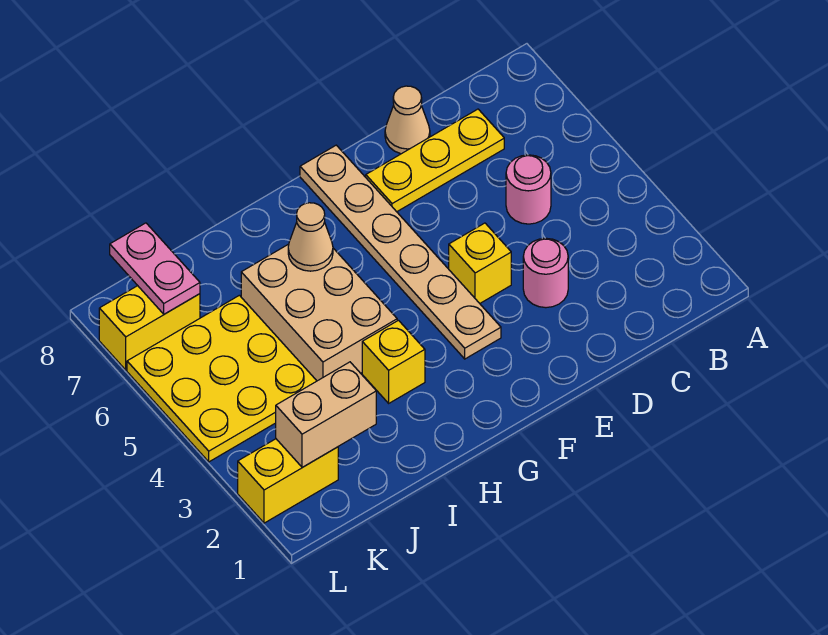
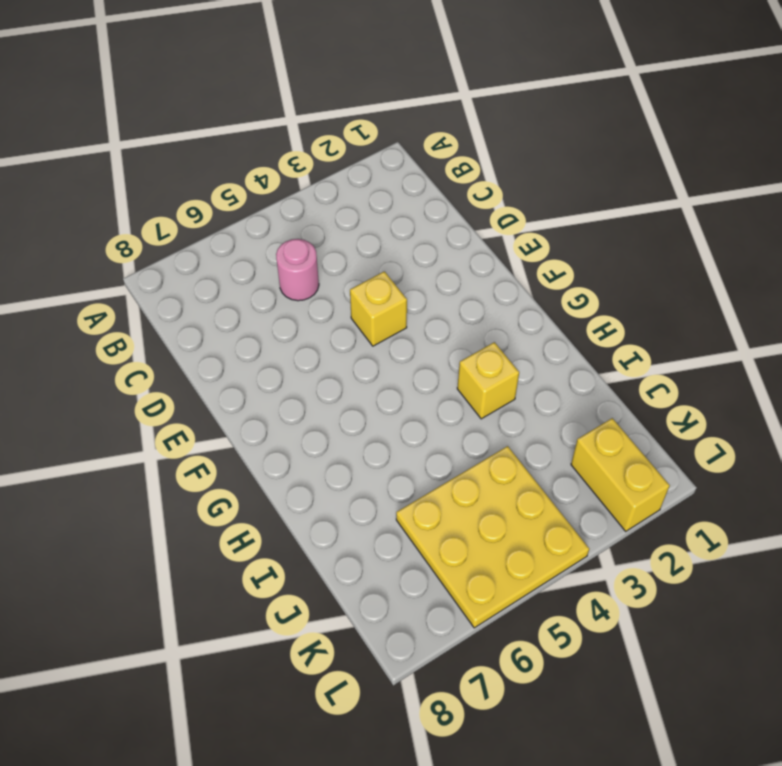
none -> yellow plate C7:E7 level 1
none -> pink round brick D3 level 1
none -> tan cone D8 level 1

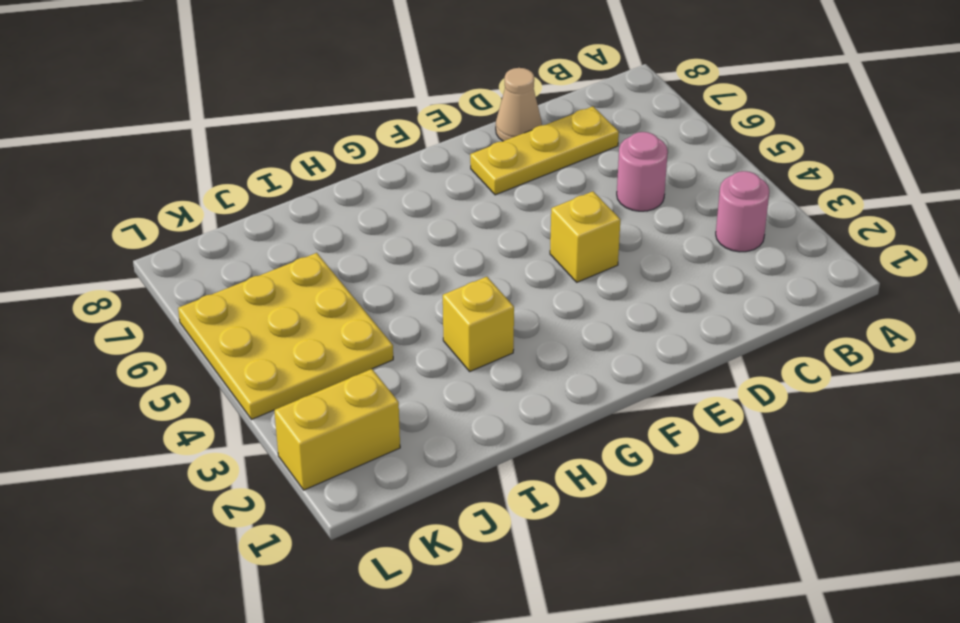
pink round brick B3 level 1 -> pink round brick D3 level 1
none -> tan plate F3:F8 level 1
none -> tan brick H4:I6 level 1
none -> yellow brick K7:L7 level 1

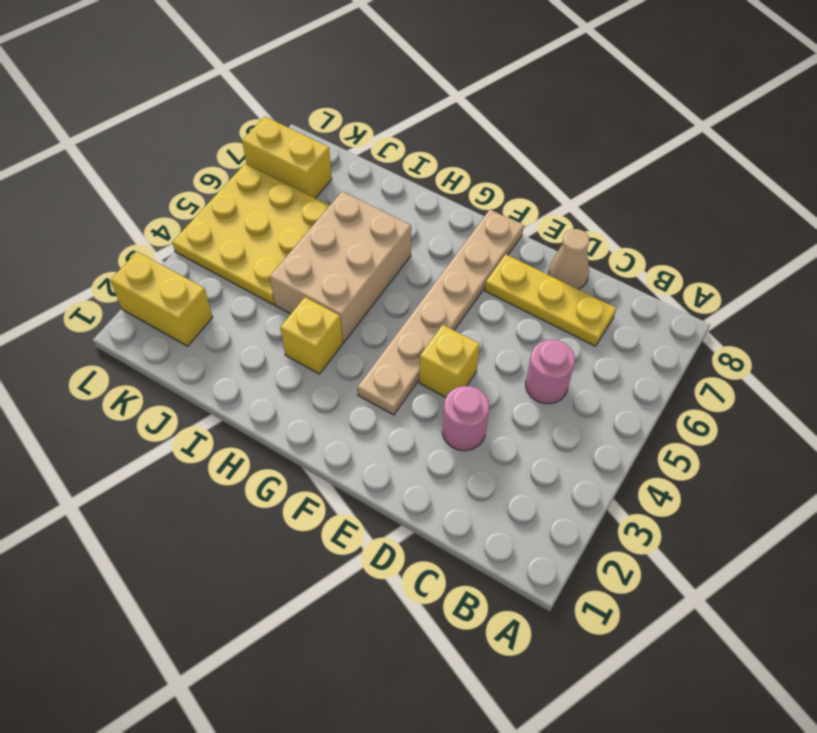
none -> tan cone H6 level 2
none -> tan brick J2:K2 level 2
none -> pink plate K7:K8 level 2

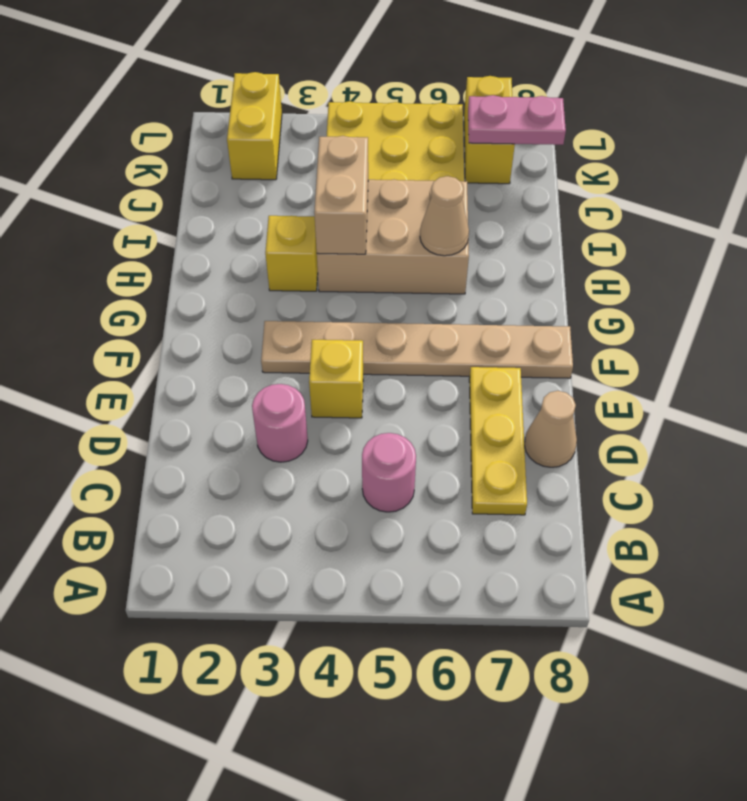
tan brick H4:I4 level 2 -> tan brick J2:K2 level 2

